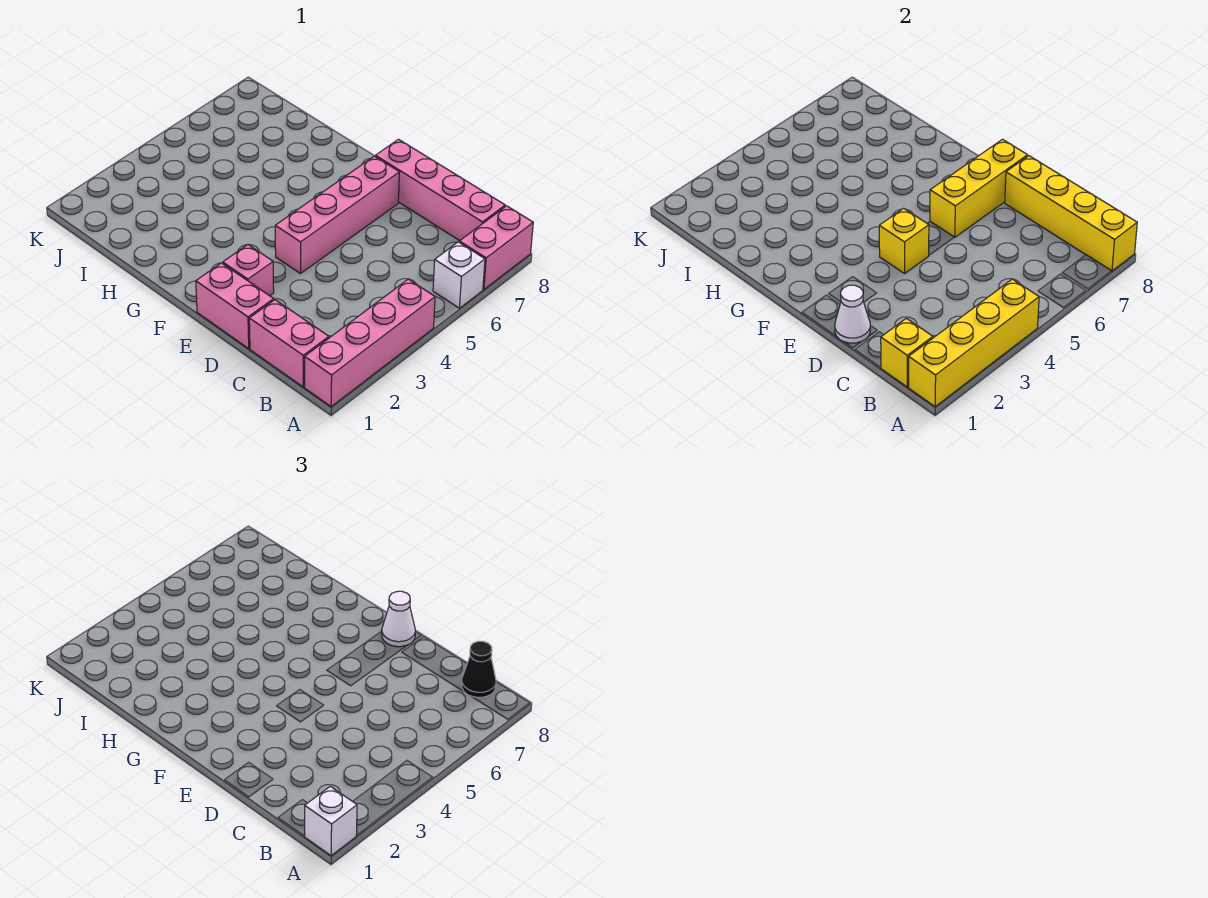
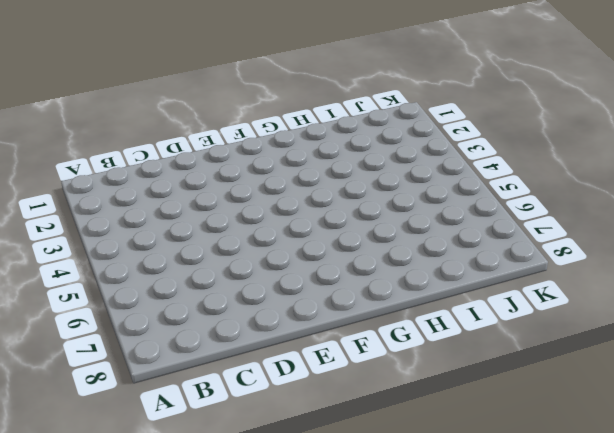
none -> pink brick A1:A4 level 1
none -> white brick A6 level 1
none -> pink brick A7:A8 level 1

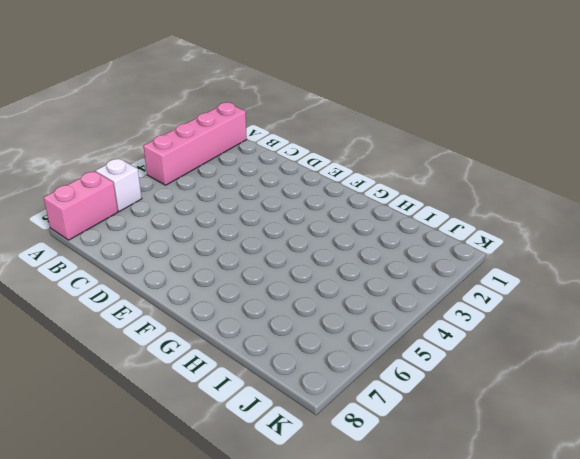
none -> pink brick B1:C1 level 1
none -> pink brick B8:E8 level 1
none -> pink brick D1:E1 level 1

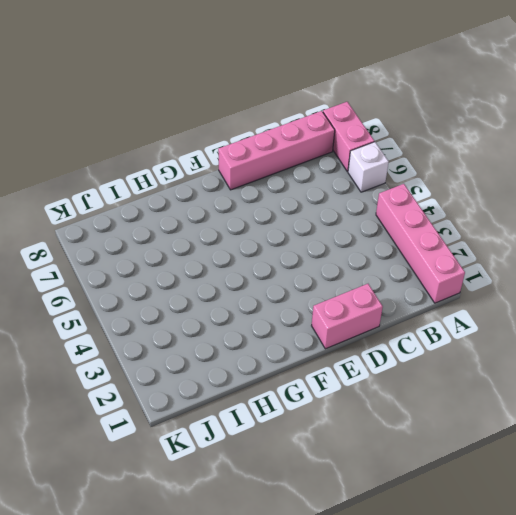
none -> pink brick B1:C1 level 1
none -> pink brick E2 level 1
none -> pink brick E4:E7 level 1

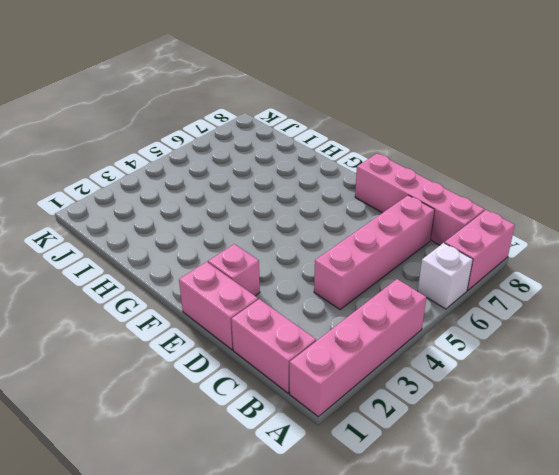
pink brick C4:C7 level 1 -> pink brick E4:E7 level 1
none -> yellow brick A1:A4 level 2
none -> yellow brick A8:D8 level 2
none -> yellow brick B1 level 2

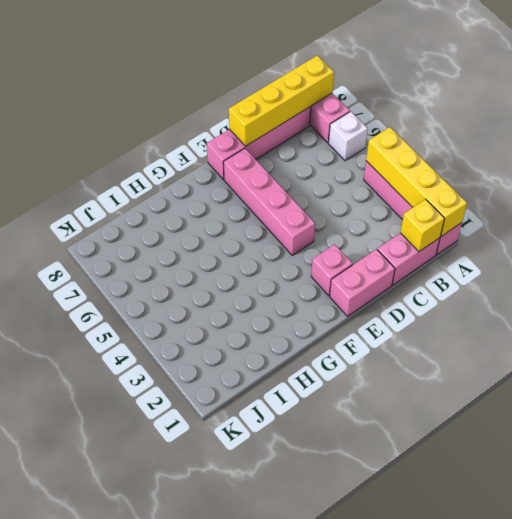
none -> white cone D1 level 2
none -> yellow brick E4 level 2
none -> yellow brick E6:E8 level 2

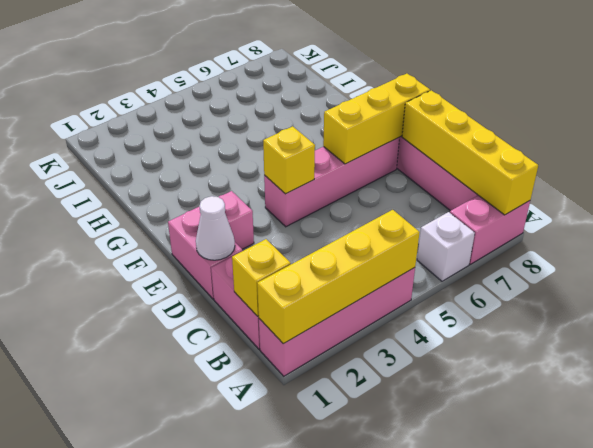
none -> white brick A1 level 3
none -> black cone B8 level 3
none -> white cone E8 level 3

